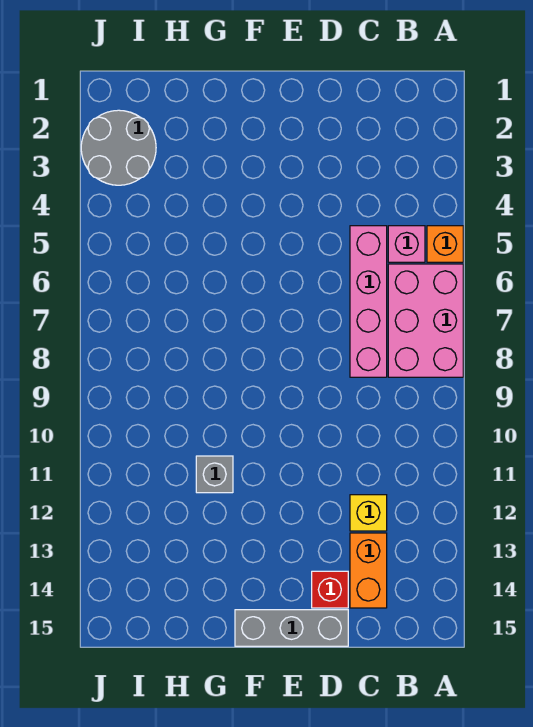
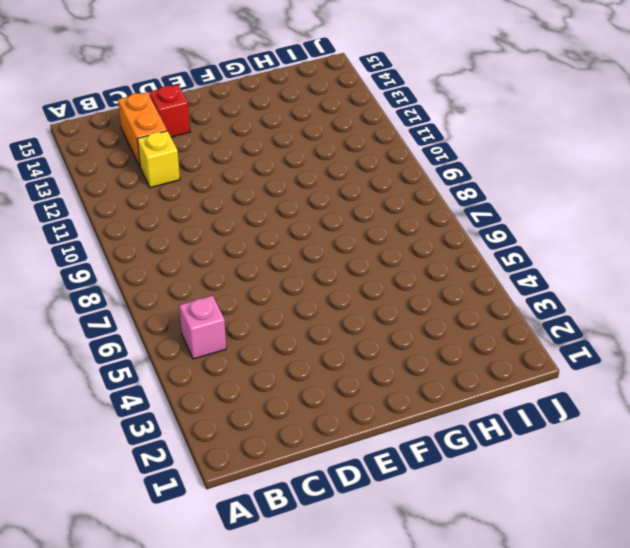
none -> orange brick A5 level 1
none -> pink brick A6:B8 level 1

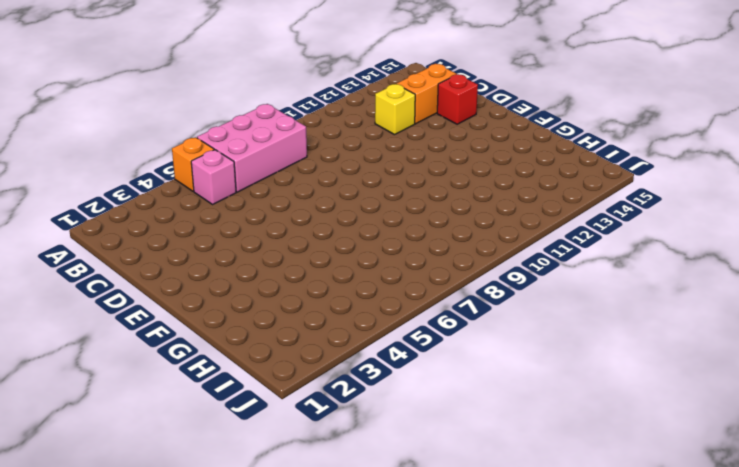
none -> pink brick C5:C8 level 1
none -> grey brick D15:F15 level 1

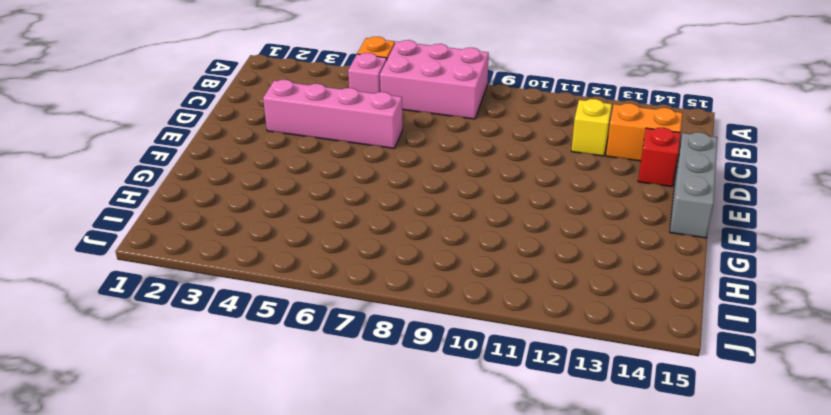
pink brick D3:D6 level 1 -> pink brick C5:C8 level 1
none -> grey brick G11 level 1
none -> grey round brick I2:J3 level 1

